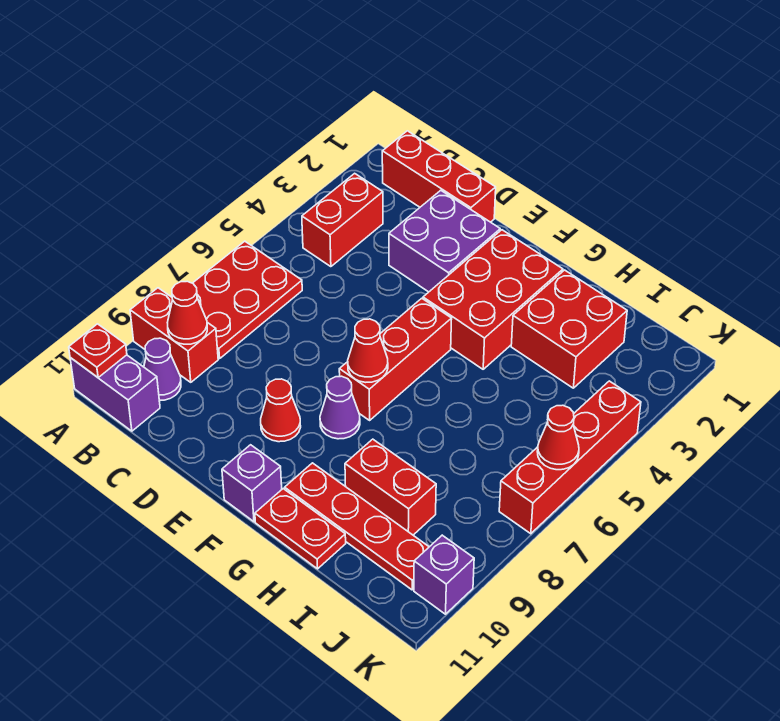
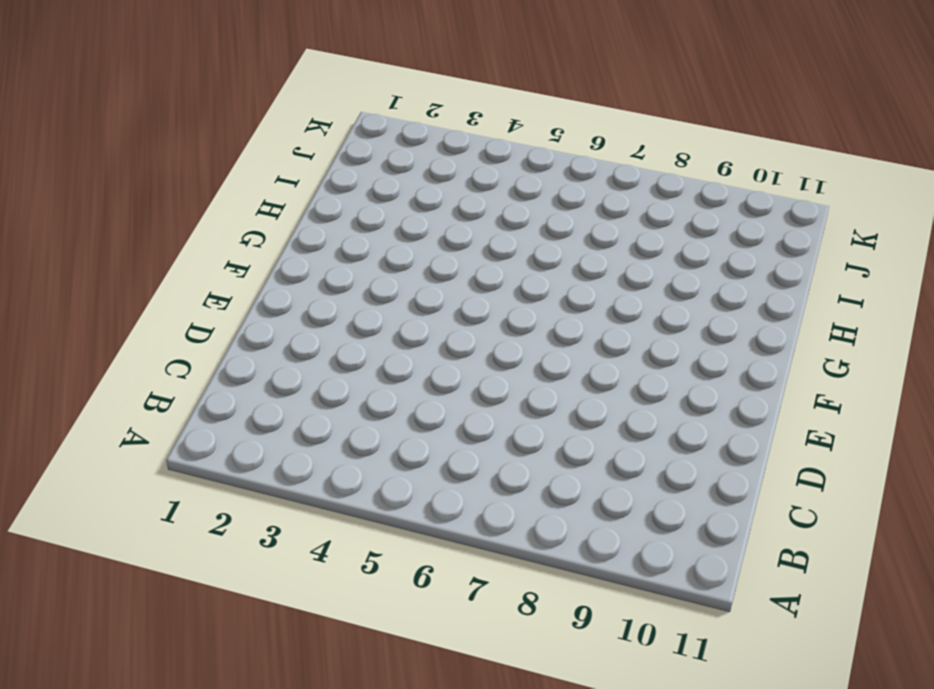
none -> red plate A6:B8 level 1
none -> red brick A9:B9 level 1
none -> purple brick A11:B11 level 1

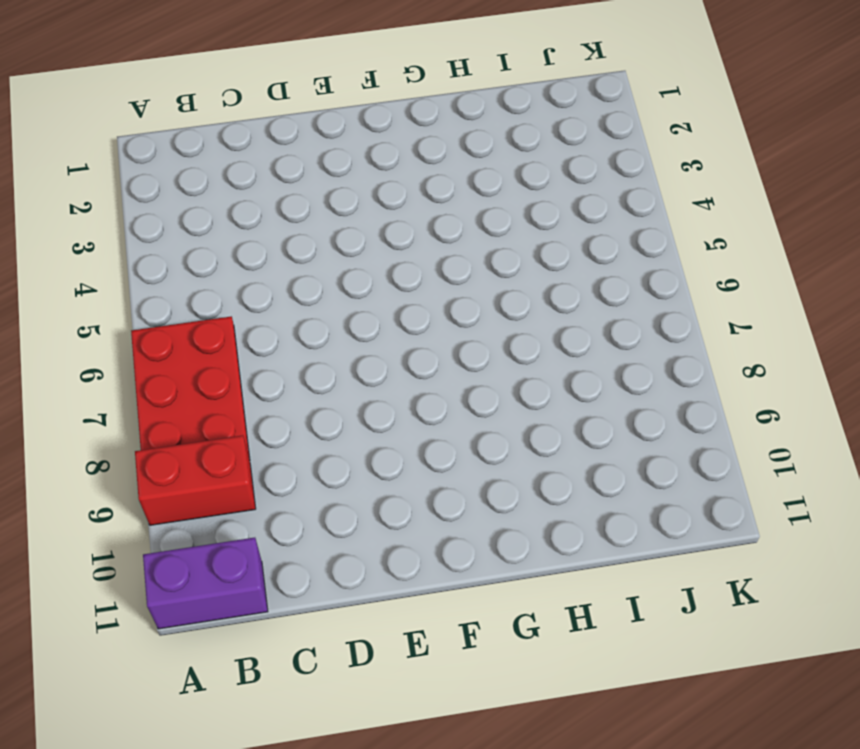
none -> red brick B1:D1 level 1
none -> red brick B3:B4 level 1
none -> purple cone B10 level 1

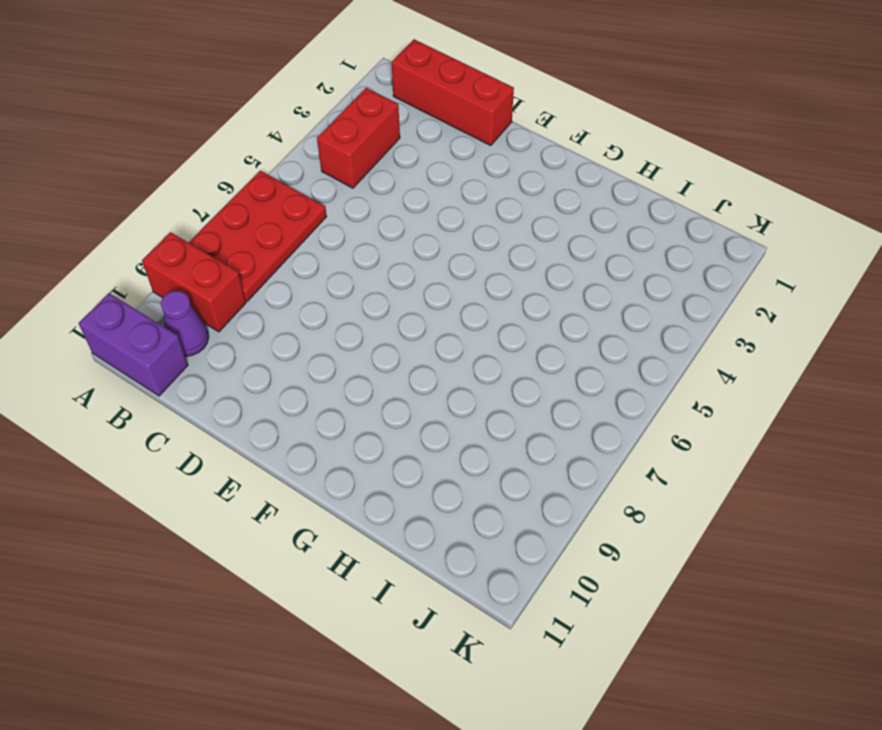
none -> purple brick D2:E3 level 1
none -> red cone E9 level 1
none -> red brick F2:G4 level 1

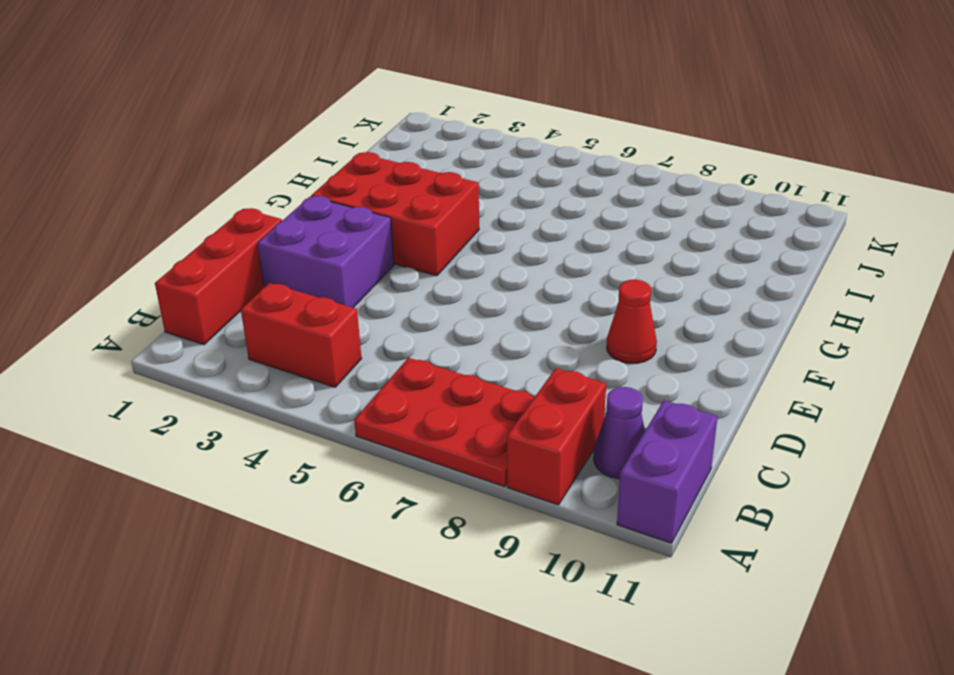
none -> red brick F5:F7 level 1
none -> purple cone F8 level 1
none -> purple brick F11 level 1

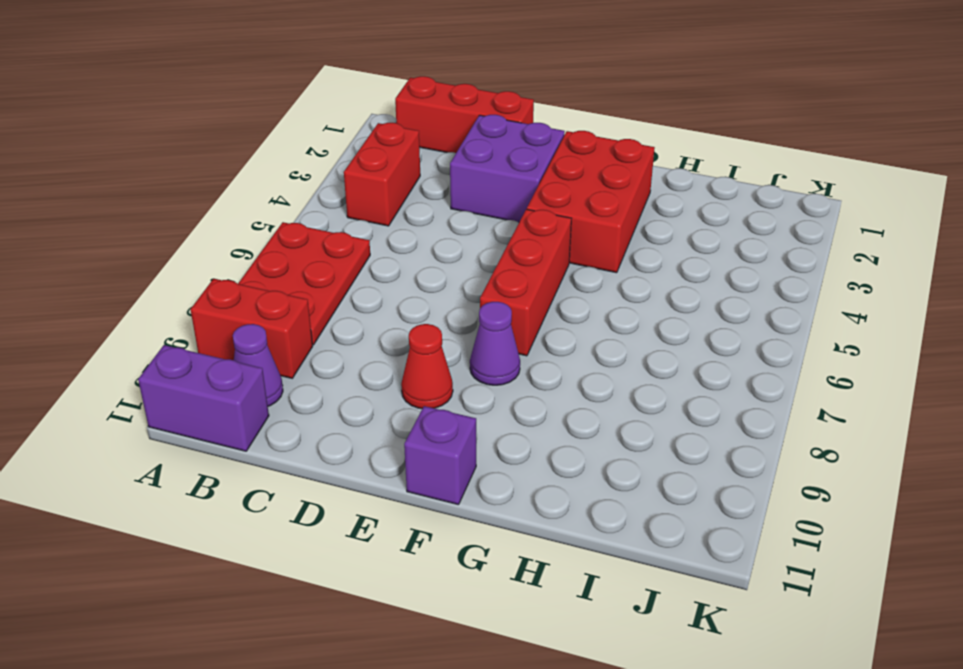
none -> red plate G10:J10 level 1
none -> red plate G11:H11 level 1
none -> red brick H2:I3 level 1

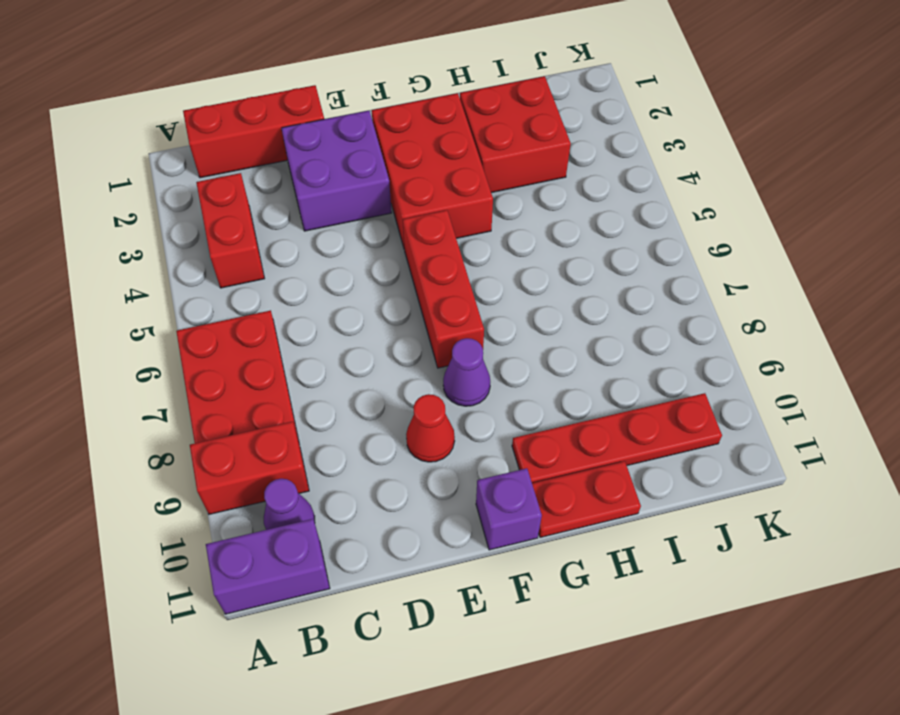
none -> red brick H9:I9 level 1
none -> red brick K4:K7 level 1
none -> purple brick K10 level 1

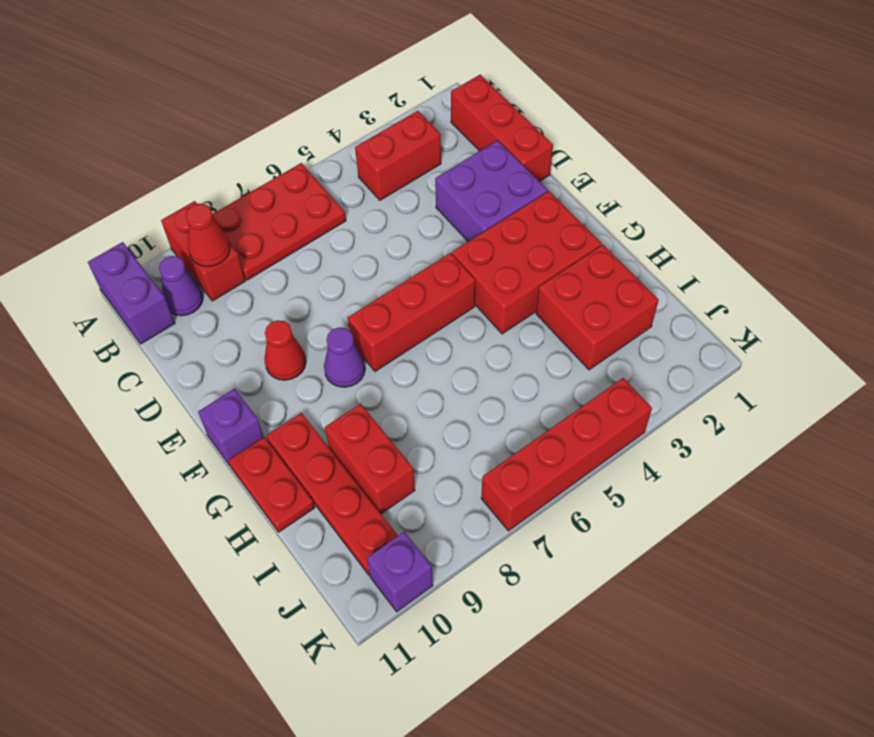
none -> red plate A11 level 2
none -> red cone F7 level 2
none -> red cone K6 level 2

